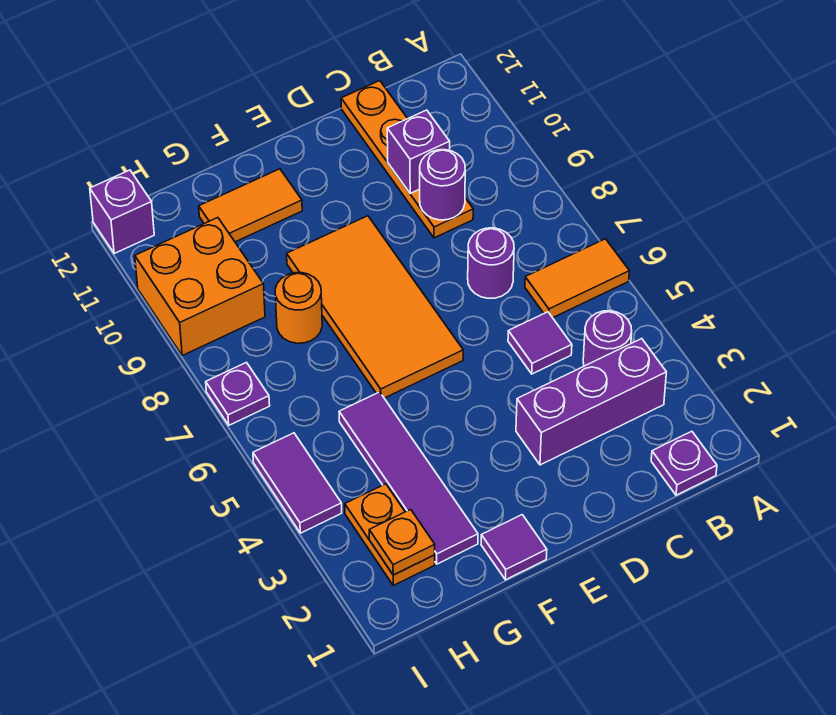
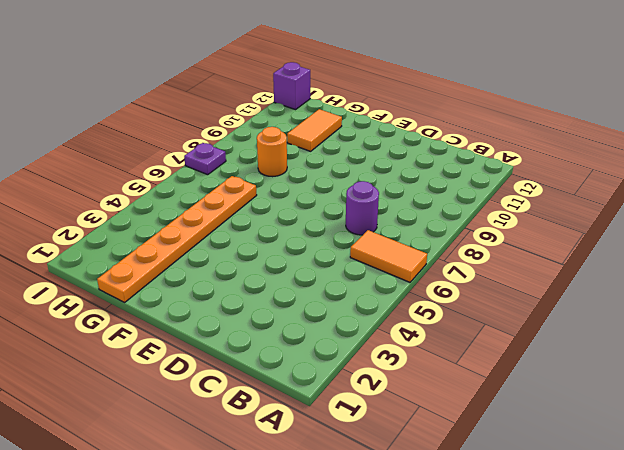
orange plate G1:G6 level 1 -> purple tile G2:G5 level 1
orange tile G10:G11 level 1 -> orange tile F11:G11 level 1
none -> purple plate B1 level 1
none -> purple brick B3:D3 level 1
none -> purple round brick B4 level 1

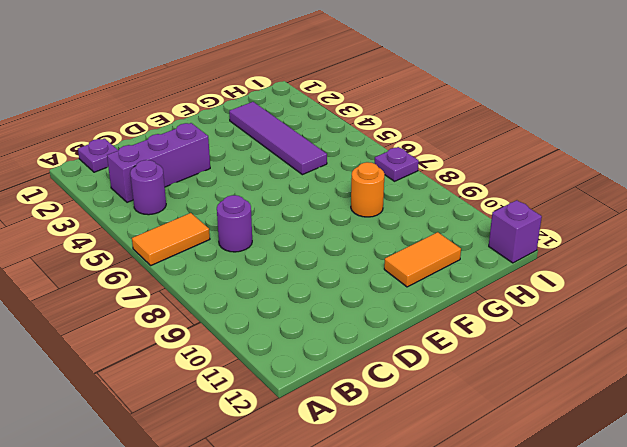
none -> purple tile C5 level 1
none -> orange plate C9:C12 level 1
none -> orange tile E6:F9 level 1

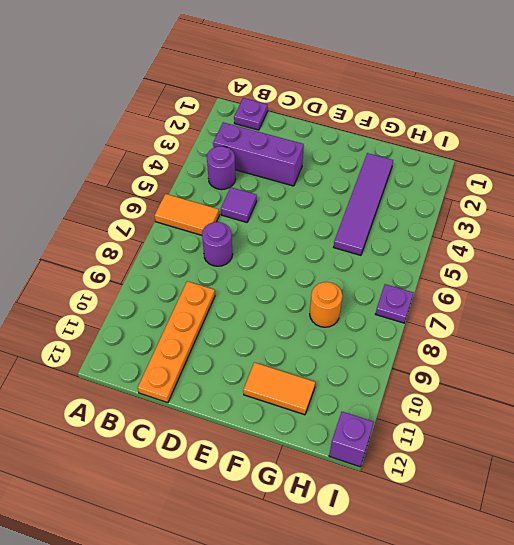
none -> orange tile E6:F9 level 1
none -> purple tile F1 level 1
none -> orange plate H2:H3 level 1

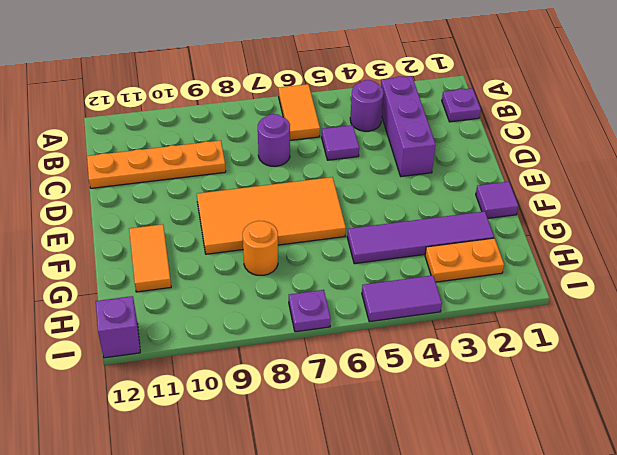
none -> orange brick H9:I10 level 1
none -> purple round brick C9 level 2
none -> purple brick C10 level 2

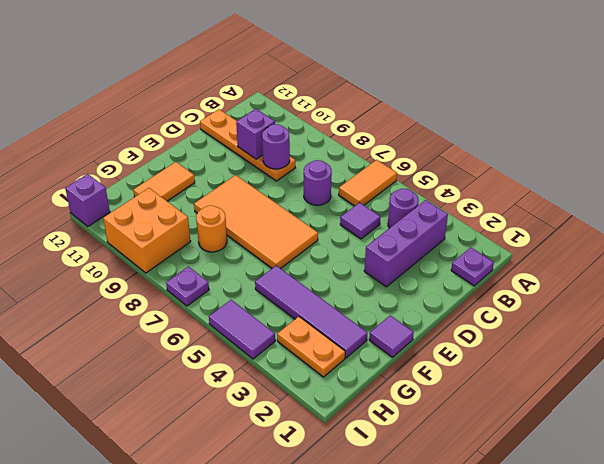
none -> orange plate H2 level 2

